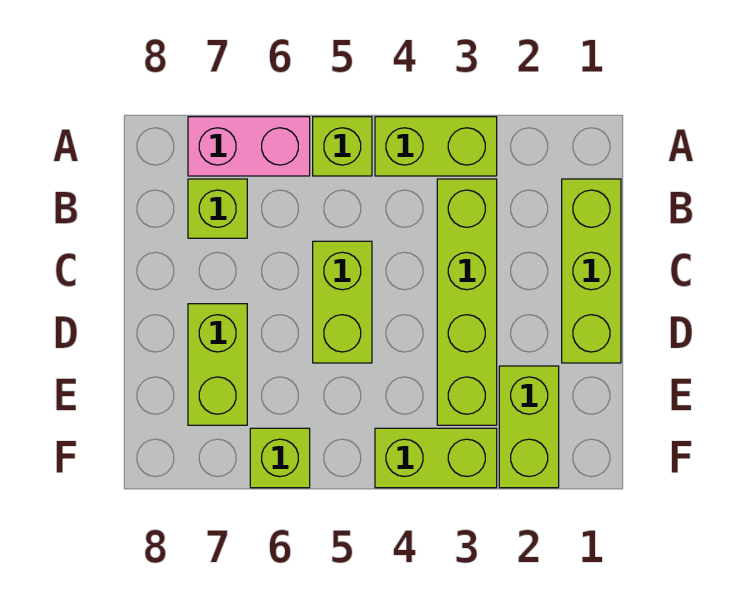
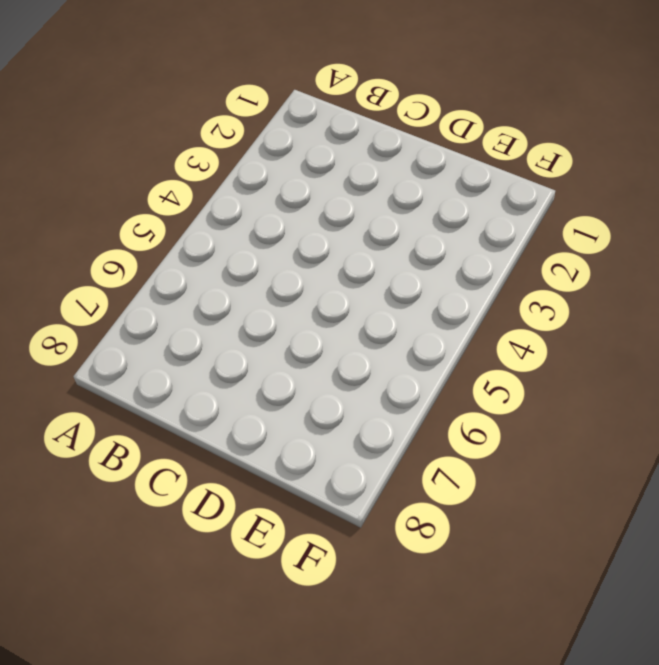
none -> lime brick A3:A4 level 1
none -> lime brick A5 level 1

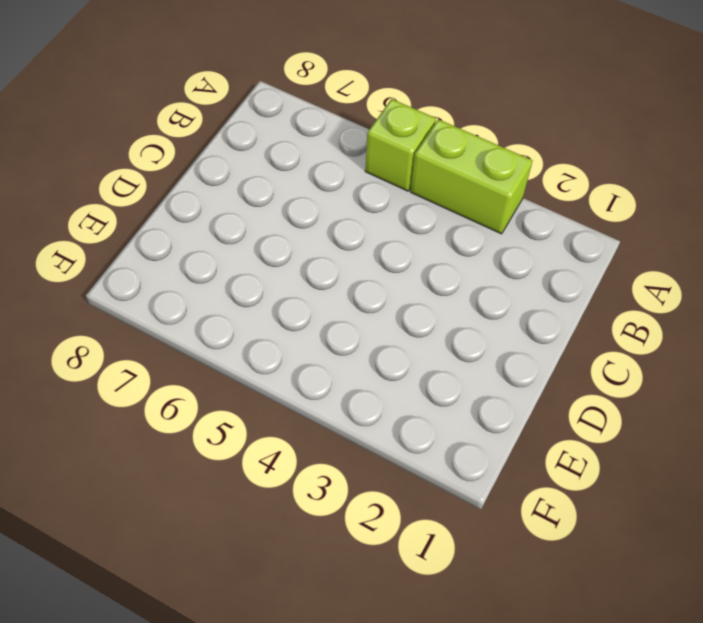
none -> pink brick A6:A7 level 1
none -> lime brick B1:D1 level 1

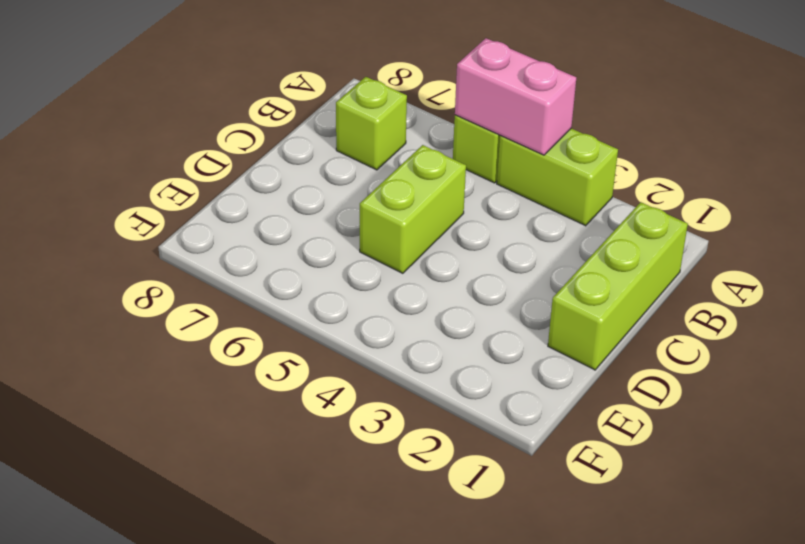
pink brick A4:A5 level 2 -> pink brick A6:A7 level 1
none -> lime brick B3:E3 level 1
none -> lime brick D7:E7 level 1

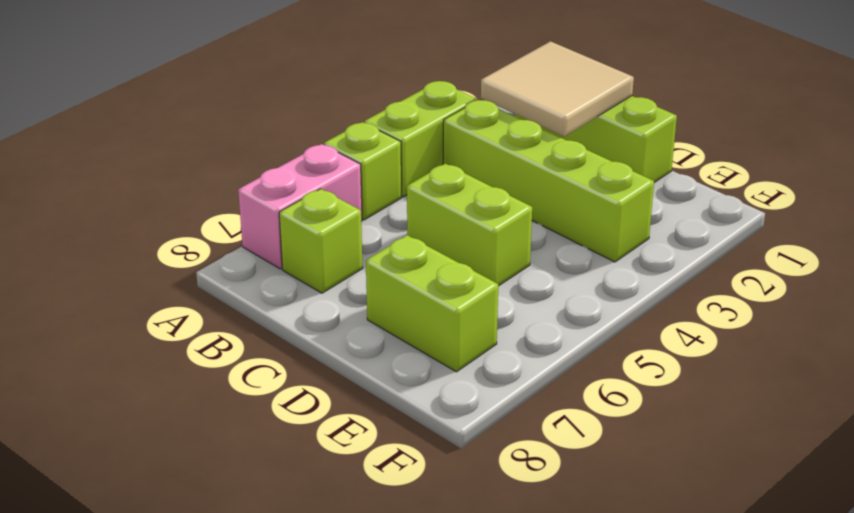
tan tile B1:C2 level 2 -> none
none -> lime brick E2:F2 level 1
none -> lime brick F3:F4 level 1

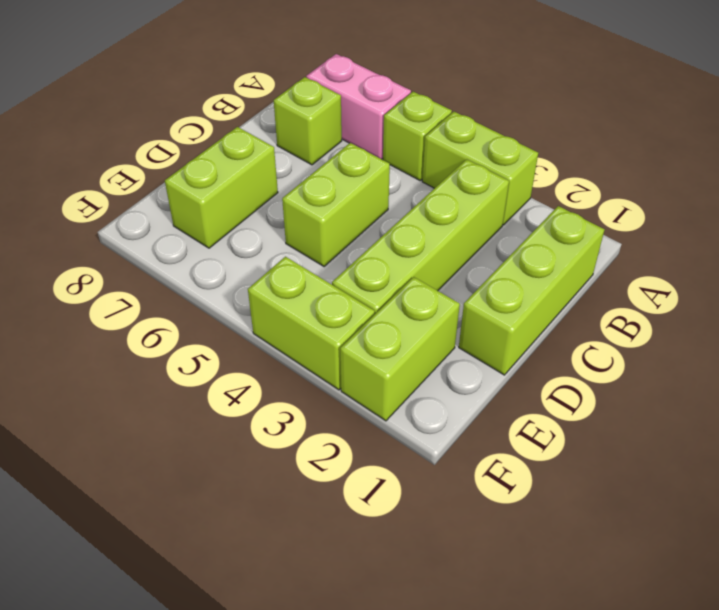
none -> lime brick F6 level 1

